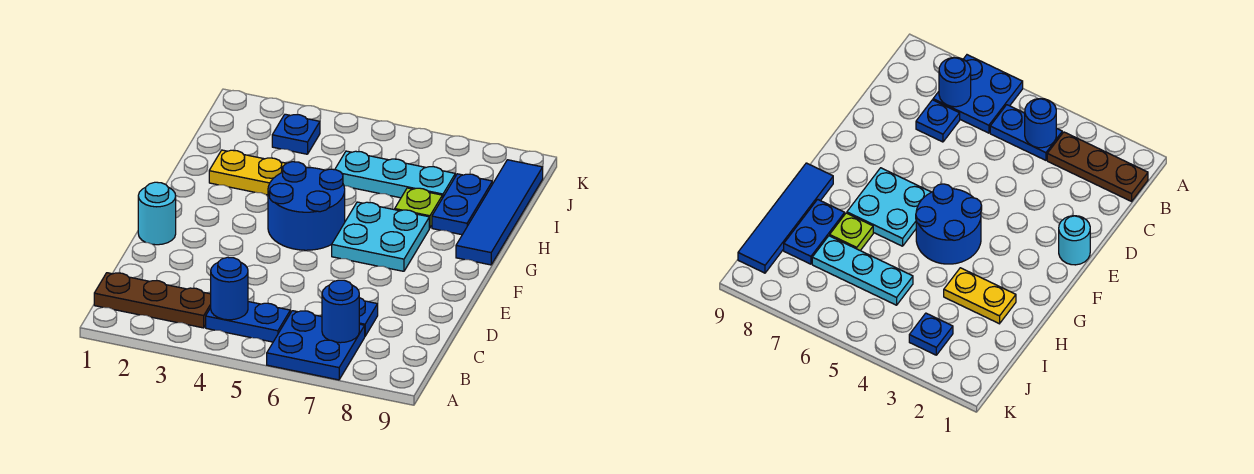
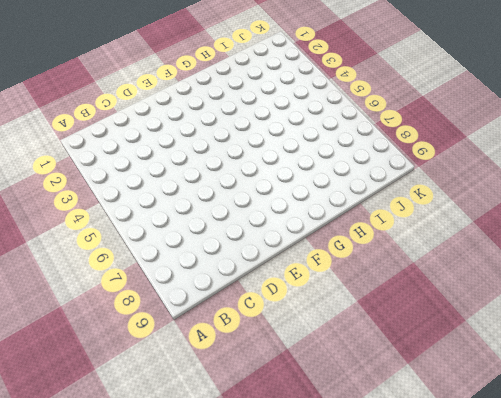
none -> blue plate A6:B7 level 1
none -> brown plate B1:B3 level 1
none -> blue plate B4:B5 level 1

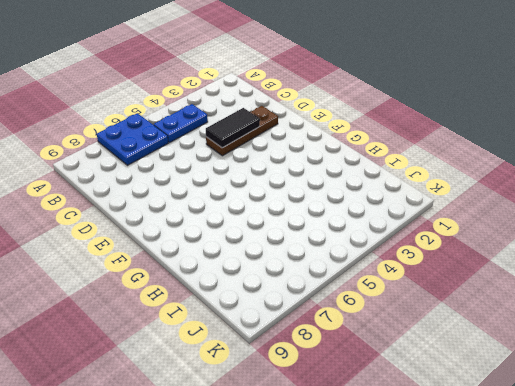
brown plate D2:D4 level 1 -> brown plate B1:B3 level 1
black tile D3:D4 level 2 -> none
none -> blue plate C7 level 1
none -> cyan round brick E1 level 1
none -> blue round brick F4:G5 level 1

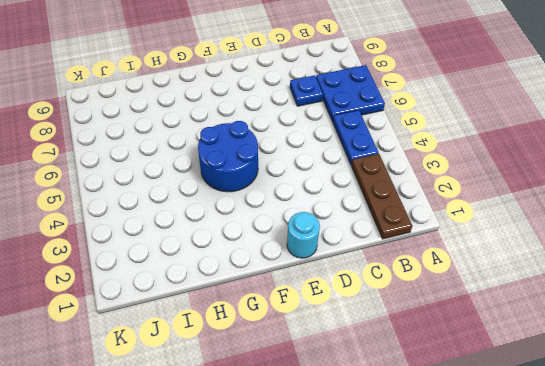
none -> cyan plate F6:G7 level 1
none -> blue tile G9:J9 level 1
none -> yellow plate H2:H3 level 1

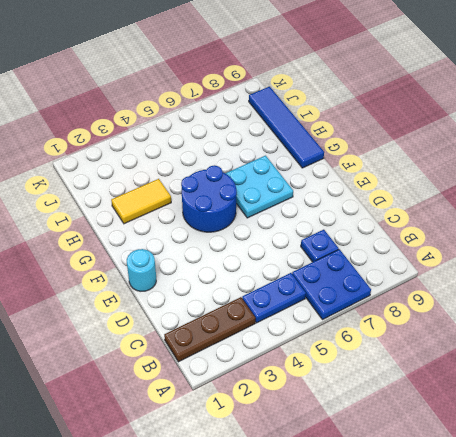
yellow tile H2:H3 level 1 -> yellow plate H2:H3 level 1
none -> lime plate H7 level 1
none -> blue plate H8:I8 level 1
none -> cyan plate I5:I7 level 1

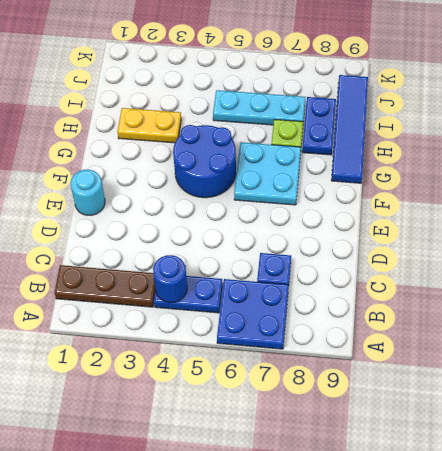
none -> blue plate J3 level 1
none -> blue round brick B7 level 2

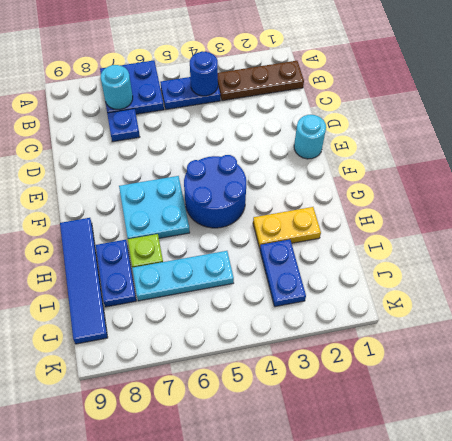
cyan round brick B7 level 2 -> blue round brick B7 level 2
blue plate I3:J3 level 1 -> blue plate J3 level 1

